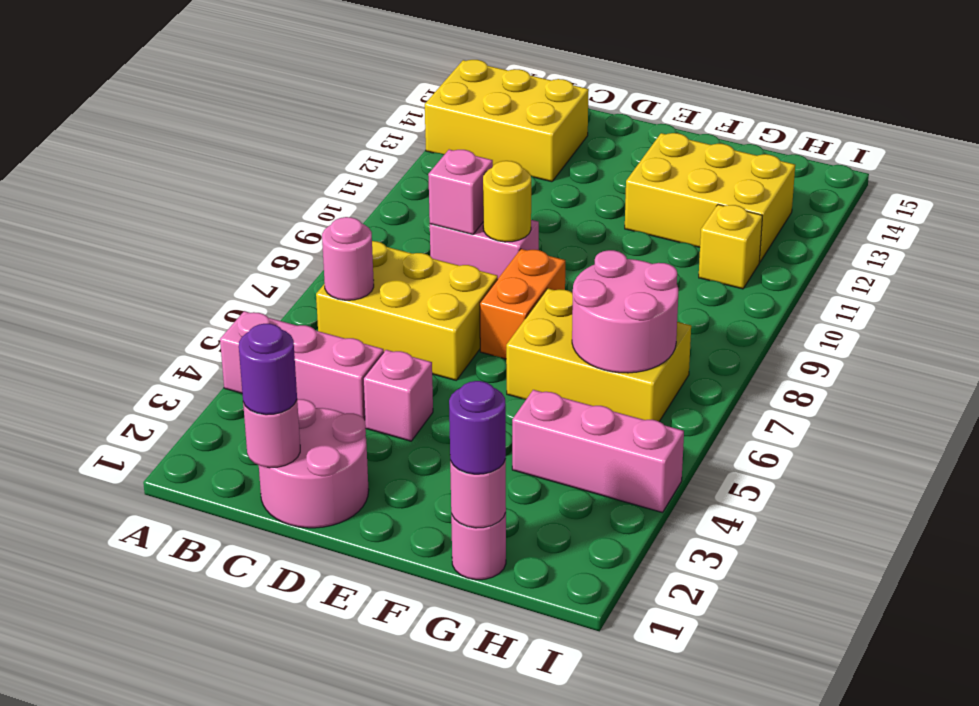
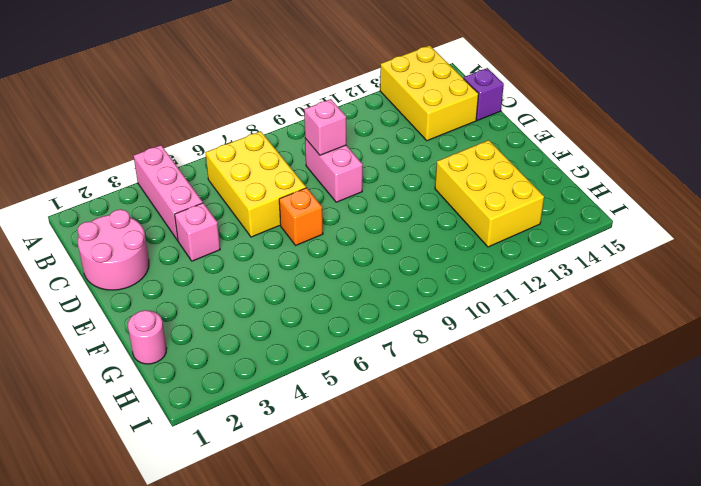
purple brick C15 level 1 -> none
orange brick E7 level 1 -> orange brick E7:E8 level 1
none -> yellow brick F6:H7 level 1
none -> pink brick G4:I4 level 1
none -> yellow brick H11 level 1

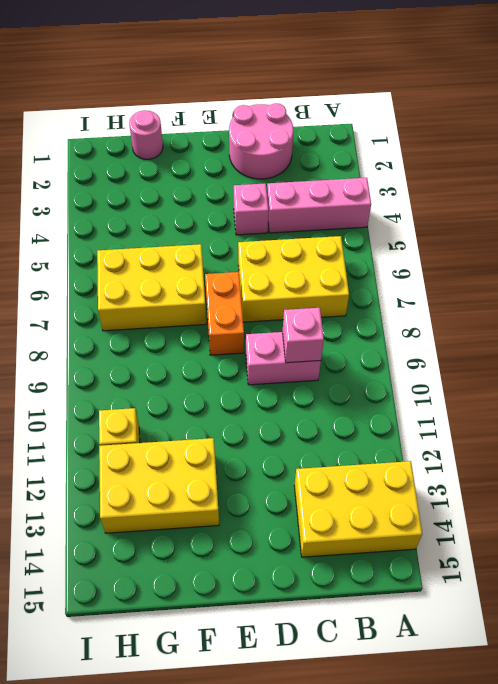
none -> pink brick G4:I4 level 1
none -> pink round brick B6 level 2
none -> pink round brick C1 level 2

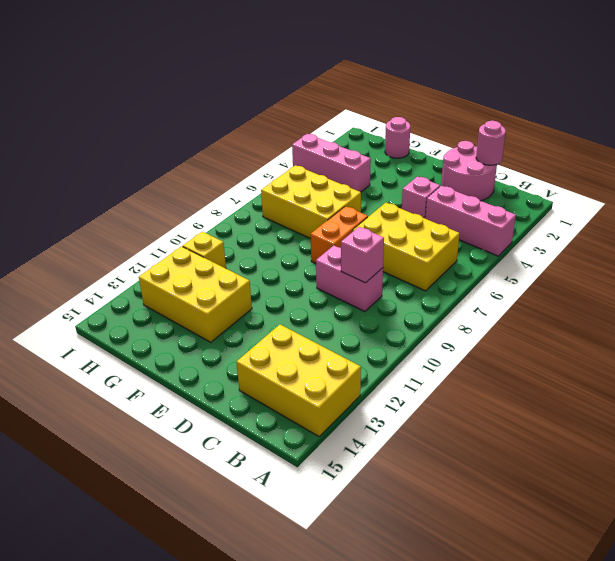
none -> pink round brick B6 level 2
none -> yellow round brick D9 level 2
none -> pink round brick G1 level 2

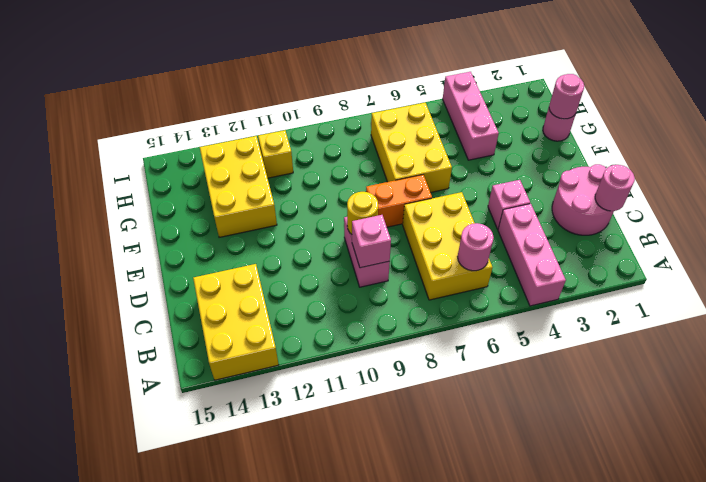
none -> pink round brick G6:H7 level 2
none -> purple round brick C1 level 3
none -> purple round brick G1 level 3

